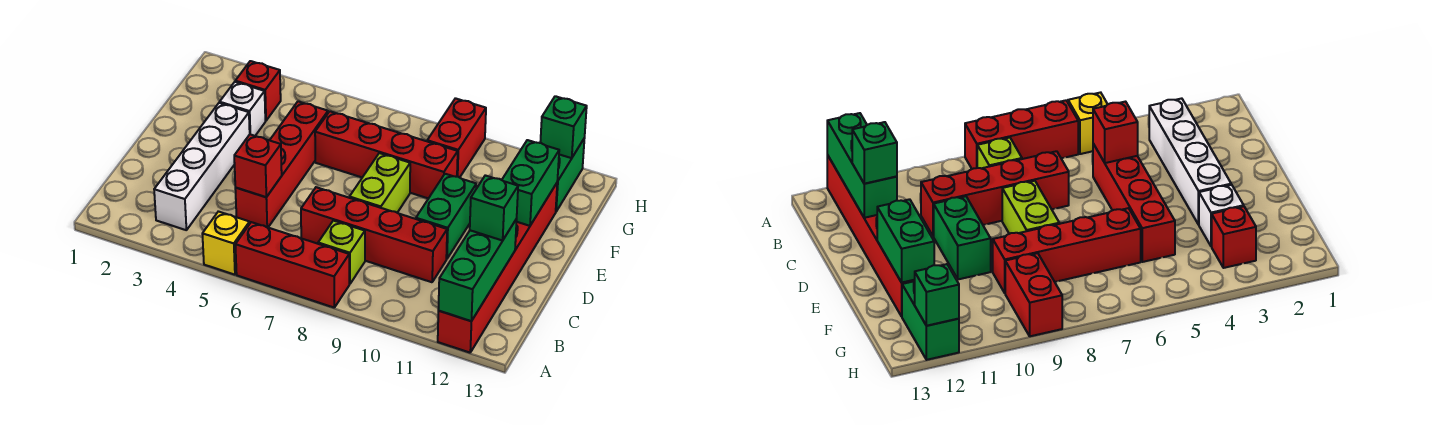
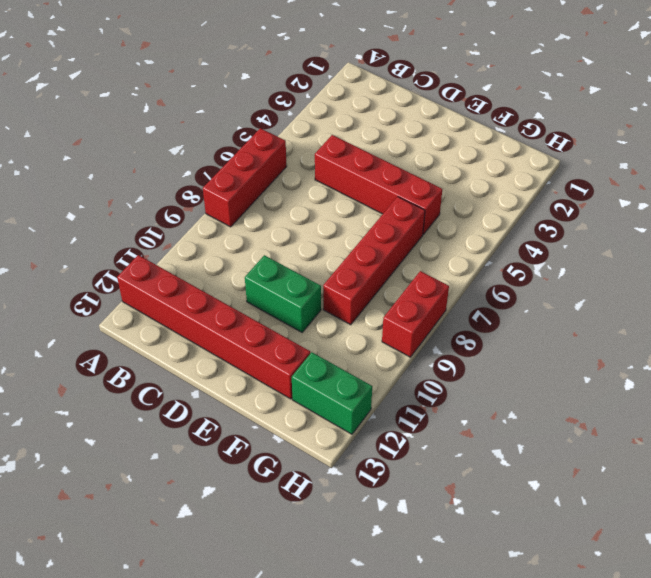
red brick H8:H9 level 1 -> red brick G9:H9 level 1
none -> yellow brick A5 level 1
none -> white brick B3:E3 level 1
none -> lime brick B8 level 1

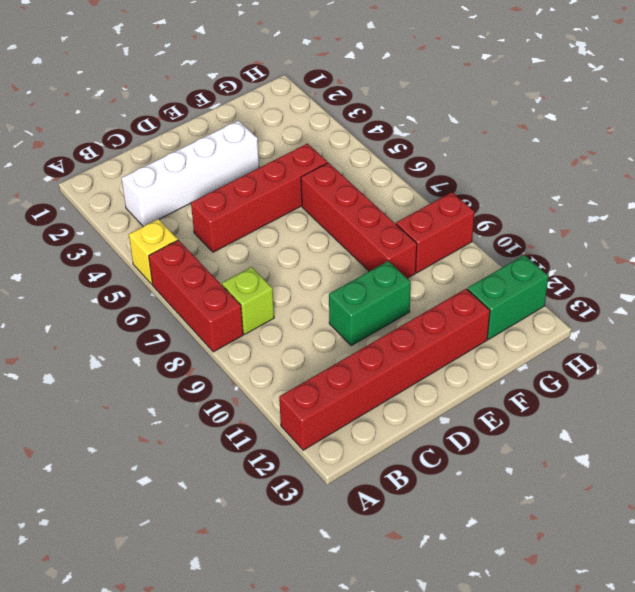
none -> red brick C7:C10 level 1
none -> lime brick D8:E8 level 1
none -> white brick F3 level 1

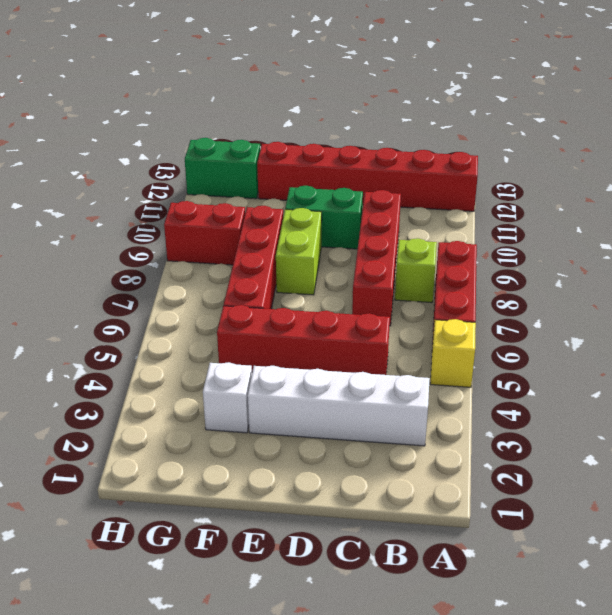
lime brick E8:E9 level 1 -> lime brick D8:E8 level 1
none -> red brick G3 level 1
none -> green brick A12:C12 level 2
none -> red brick C5 level 2

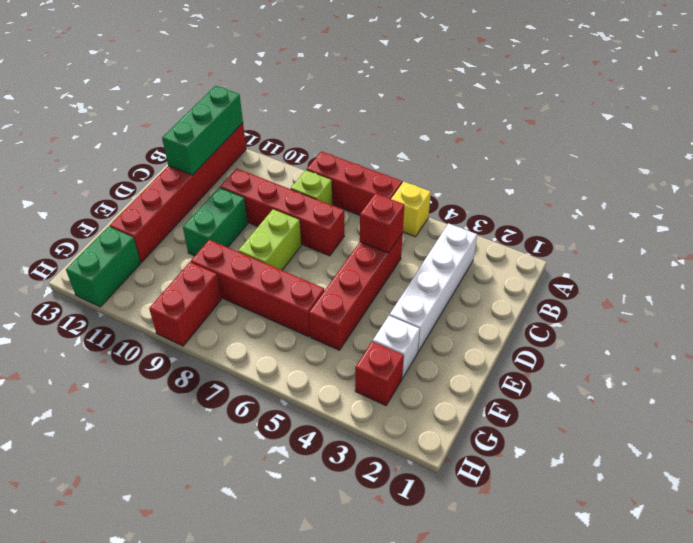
none -> green brick E12:F12 level 2
none -> green brick H12 level 2
none -> green brick C12 level 3

